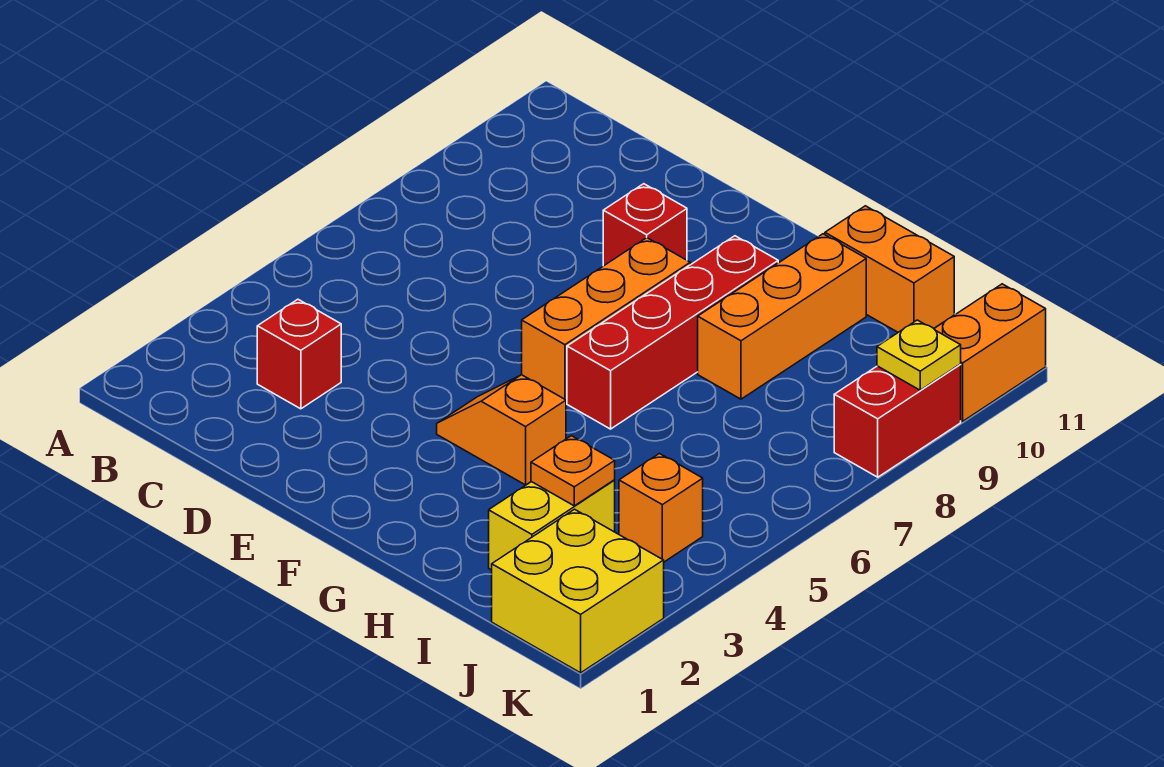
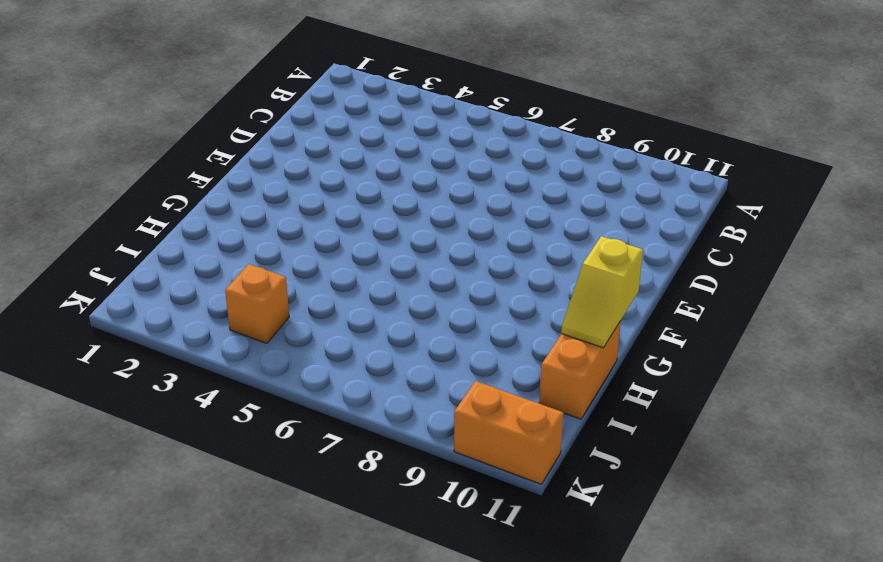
yellow slope G11:H11 level 2 top G -> none
none -> red brick C3 level 1
none -> red brick E9 level 1
none -> orange slope F4:G4 level 1 top G

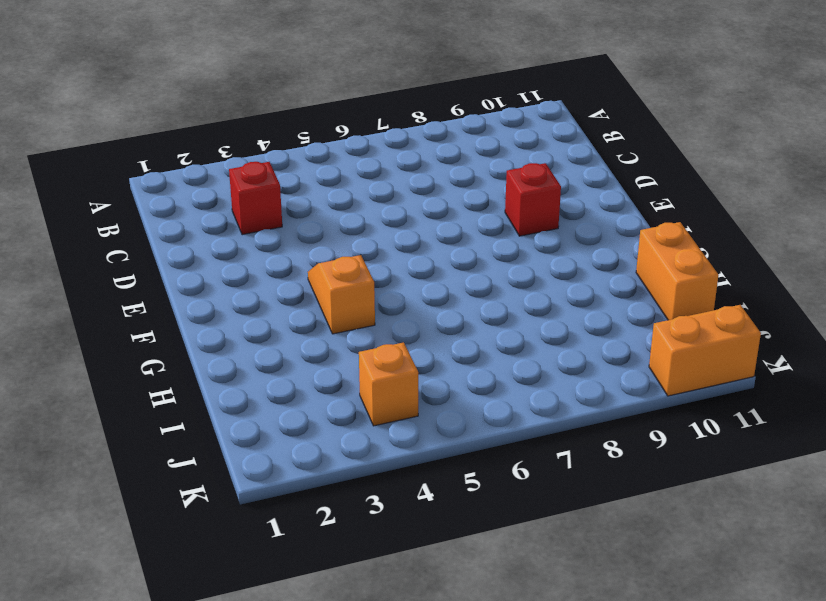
none -> orange brick F6:F8 level 1
none -> red brick G6:G9 level 1
none -> orange brick H8:H10 level 1

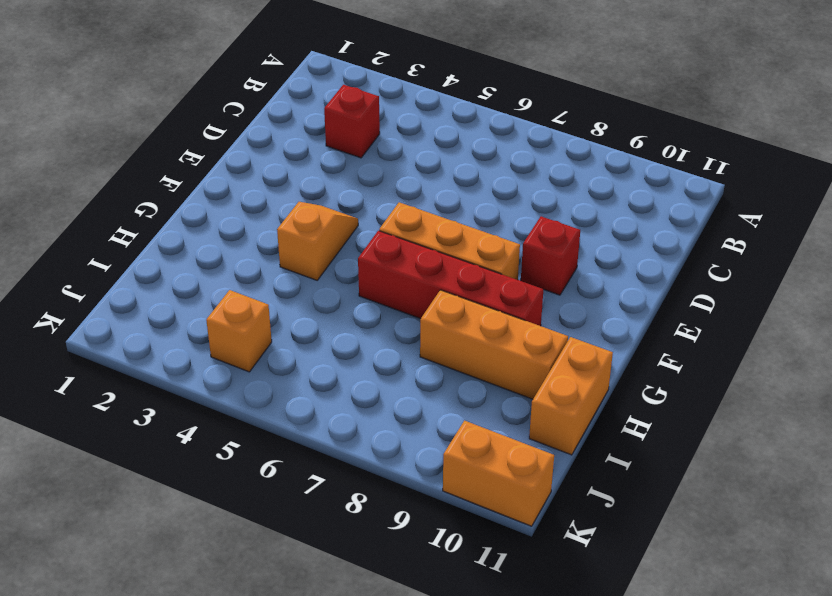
none -> yellow brick I2:I3 level 1
none -> yellow brick J1:K2 level 1
none -> red brick K8:K9 level 1

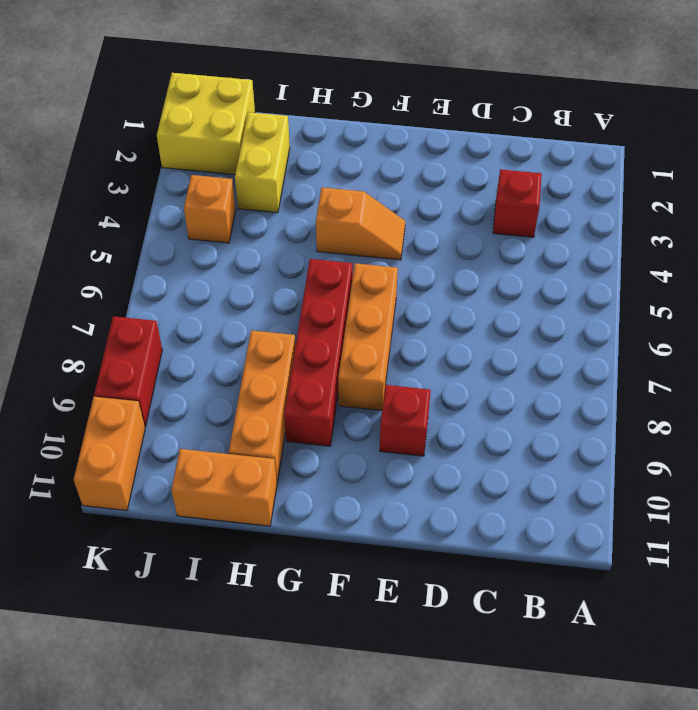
none -> orange plate I3 level 2
none -> yellow plate K9 level 2

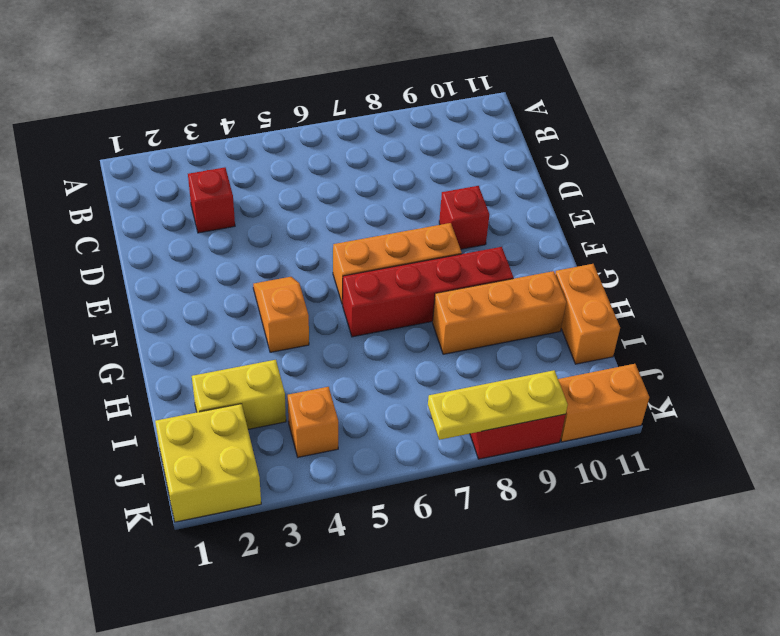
yellow plate K7:K9 level 2 -> yellow plate K9 level 2
none -> orange plate I3 level 2

